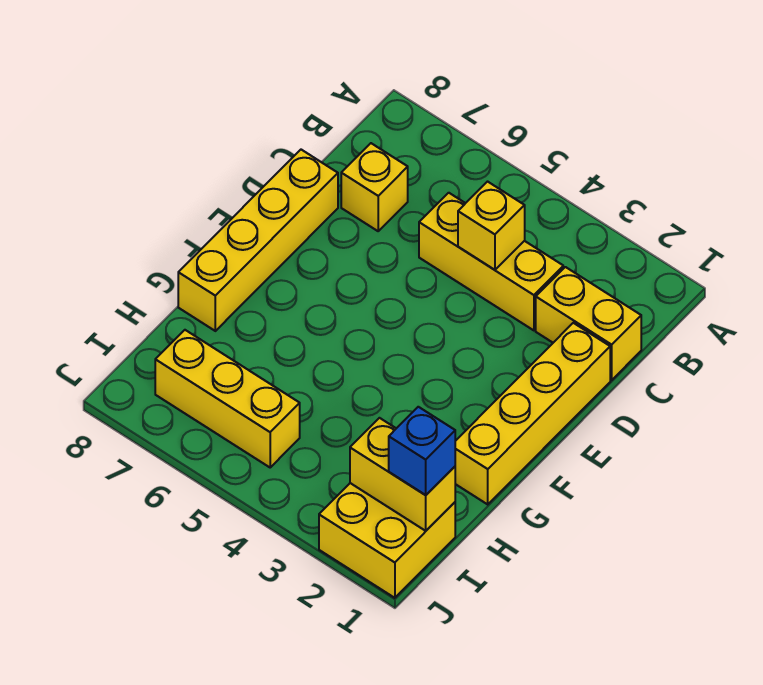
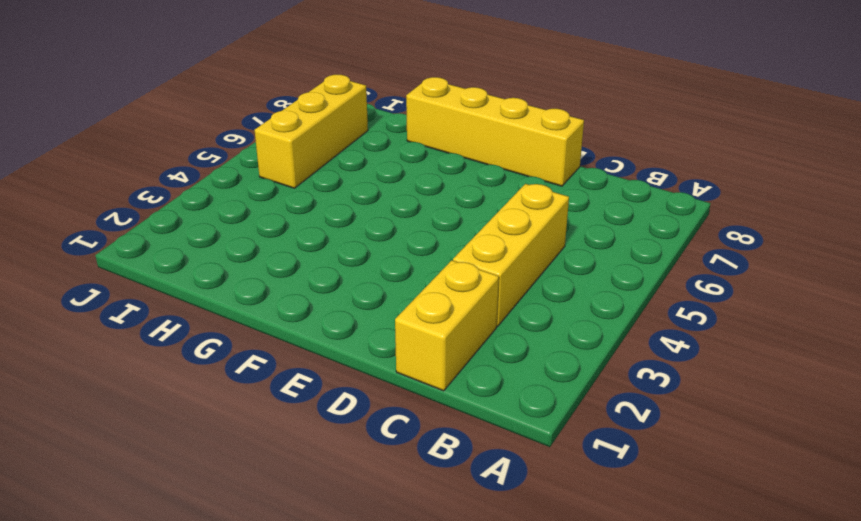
none -> yellow brick C7 level 1
none -> yellow brick D1:G1 level 1

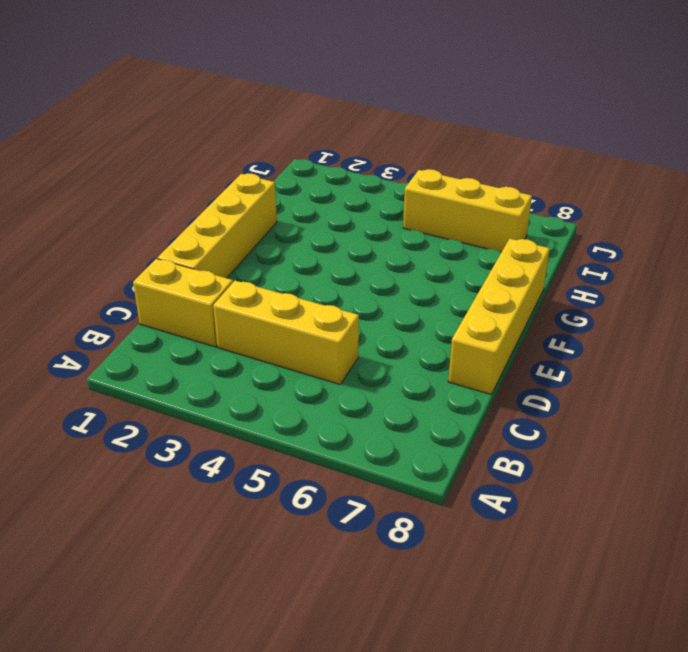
none -> yellow brick C7 level 1
none -> yellow brick I1:J2 level 1

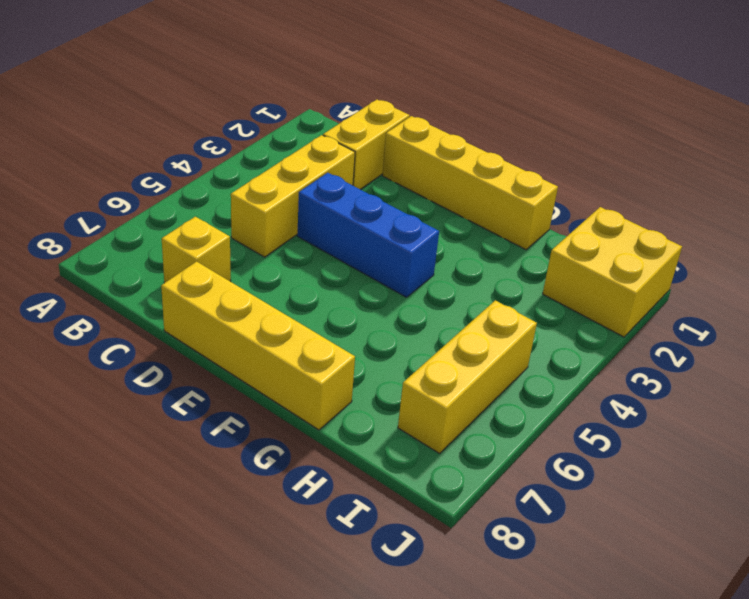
blue brick D4:F4 level 1 -> none
none -> yellow brick C4 level 2
none -> yellow brick I1:I2 level 2

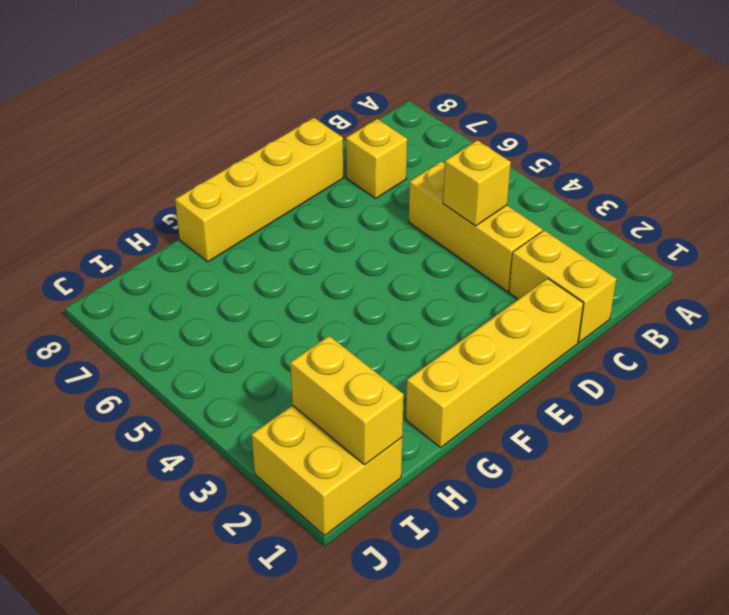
none -> yellow brick I5:I7 level 1
none -> blue brick I1 level 3

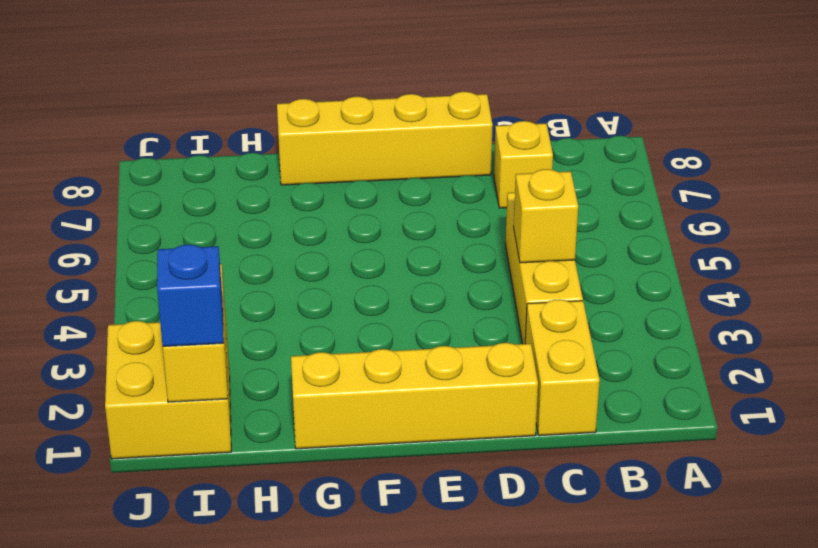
none -> yellow brick I5:I7 level 1

